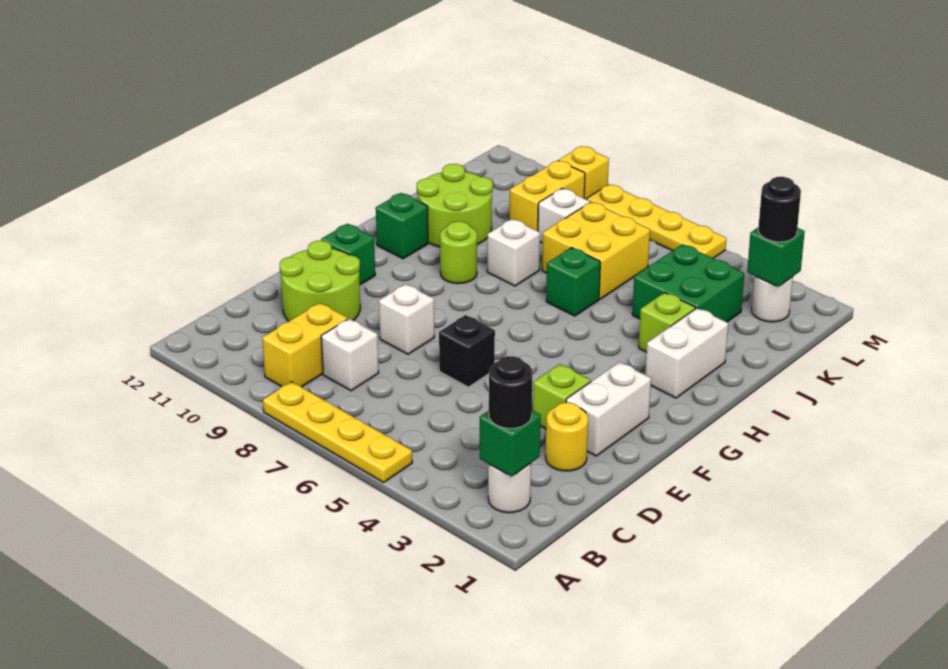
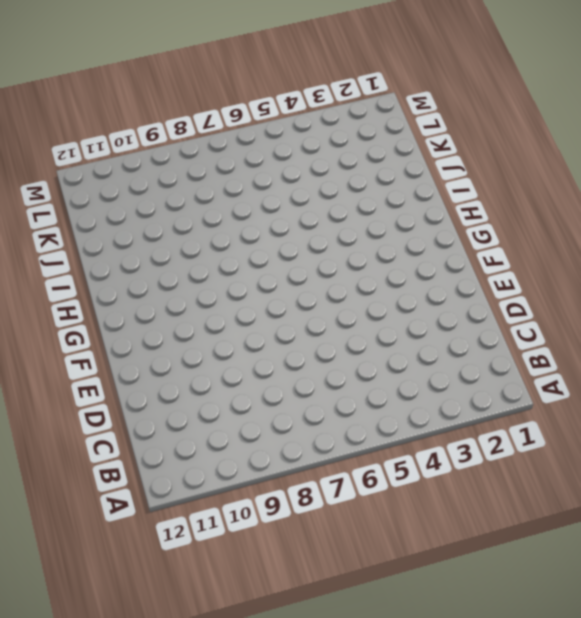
none -> yellow plate A5:A8 level 1
none -> white round brick B2 level 1
none -> yellow brick B9:C9 level 1

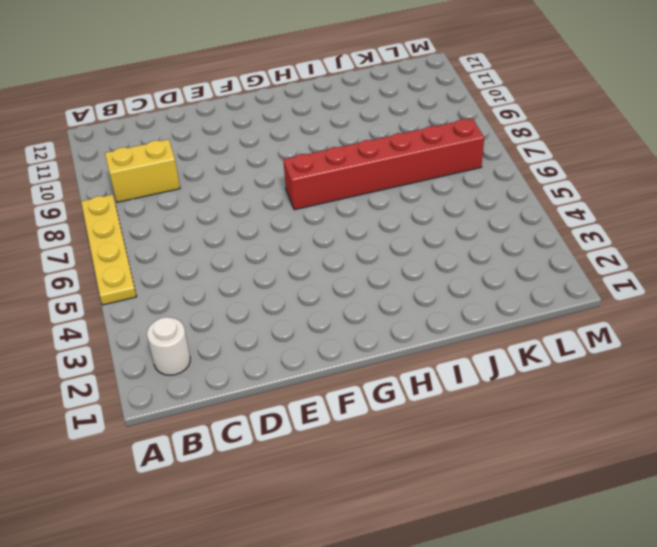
red brick G7:L7 level 1 -> yellow brick J6:K7 level 1
none -> white brick C8 level 1
none -> yellow round brick D2 level 1
none -> lime round brick D10:E11 level 1

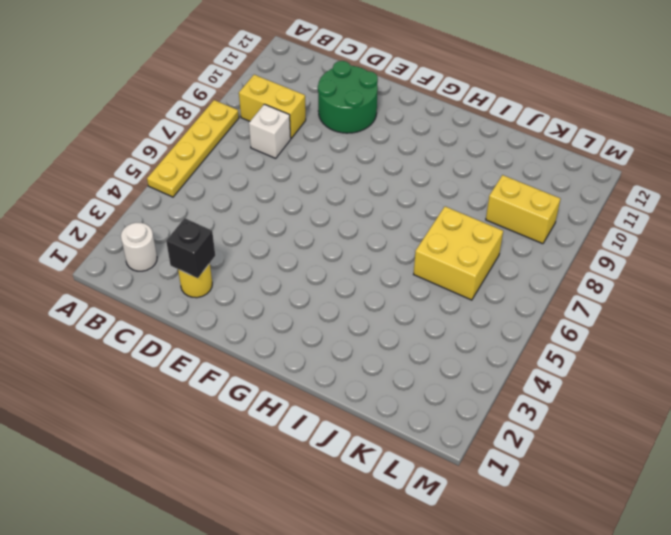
black brick D2 level 2 -> black brick E6 level 1
green round brick D10:E11 level 1 -> lime round brick D10:E11 level 1
none -> white brick E2:F2 level 1
none -> lime brick E3 level 1
none -> white brick E8 level 1

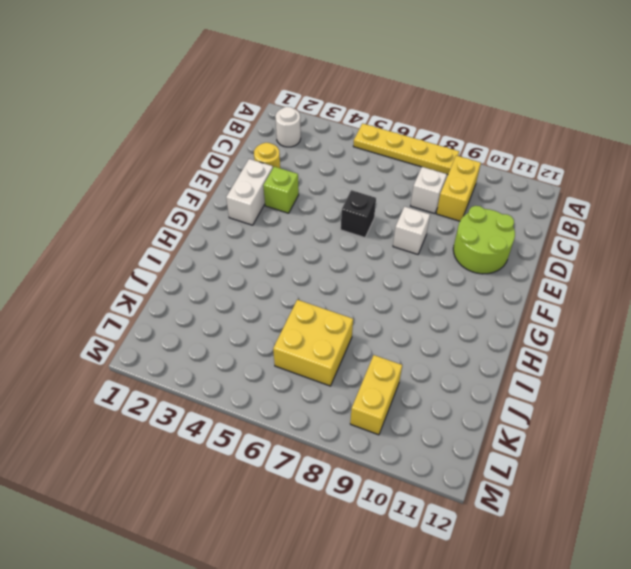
none -> green brick F11 level 1
none -> white brick H2:I2 level 1
none -> lime round brick H9 level 1

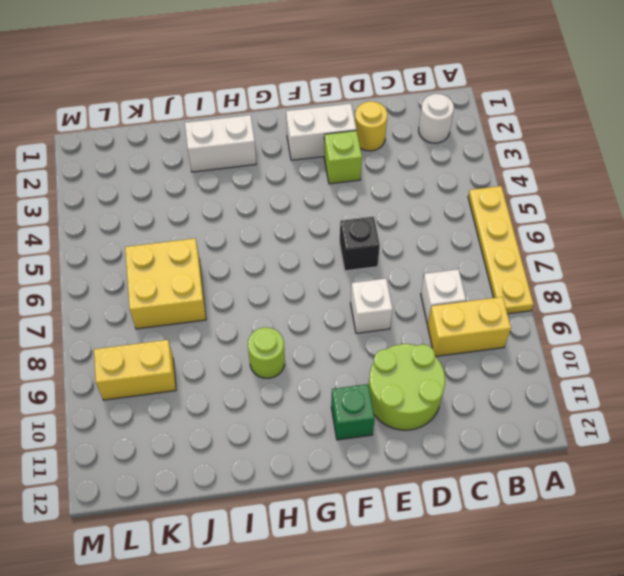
none -> green brick H11 level 1
none -> lime brick I3 level 1
none -> green brick I6 level 1

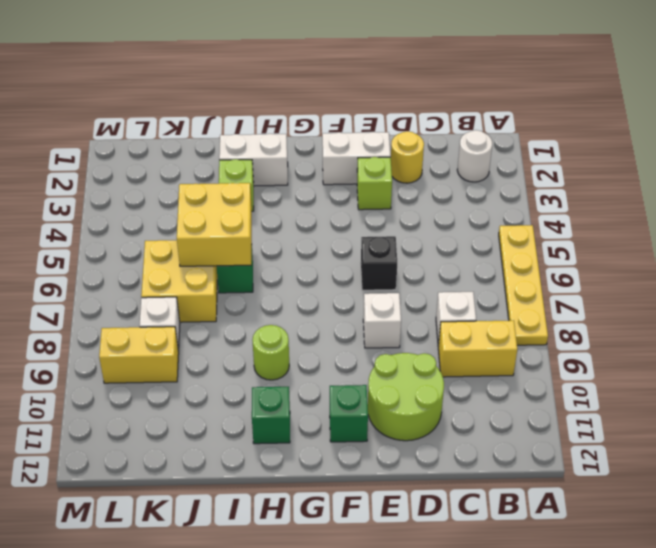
yellow brick I5:J6 level 2 -> none
none -> white brick I8 level 1
none -> lime round brick I10:J11 level 1
none -> green brick J3:K4 level 1

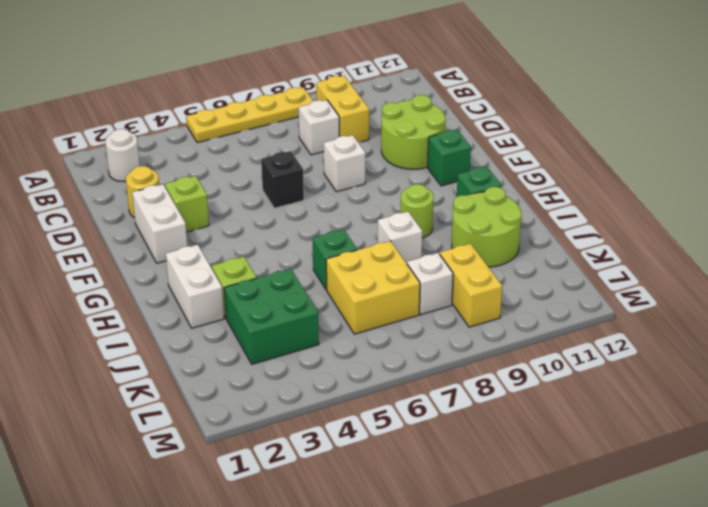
none -> white round brick L2 level 1
none -> yellow plate M5:M8 level 1
none -> yellow brick M9 level 1

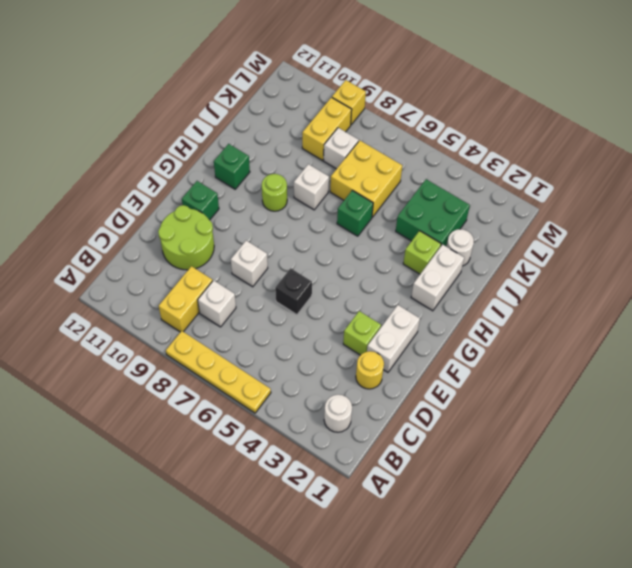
white round brick J2 level 1 -> white round brick L2 level 1
none -> lime round brick I10:J11 level 1
none -> yellow plate M5:M8 level 1
none -> green brick B2 level 2

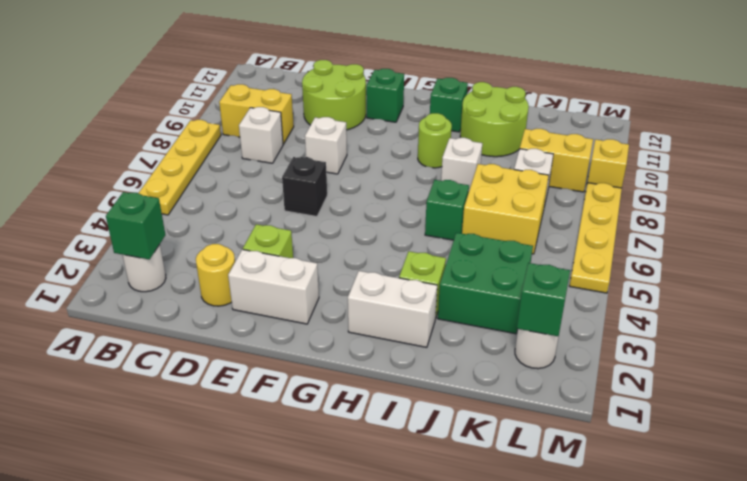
none -> black round brick B2 level 3
none -> black round brick L2 level 3

